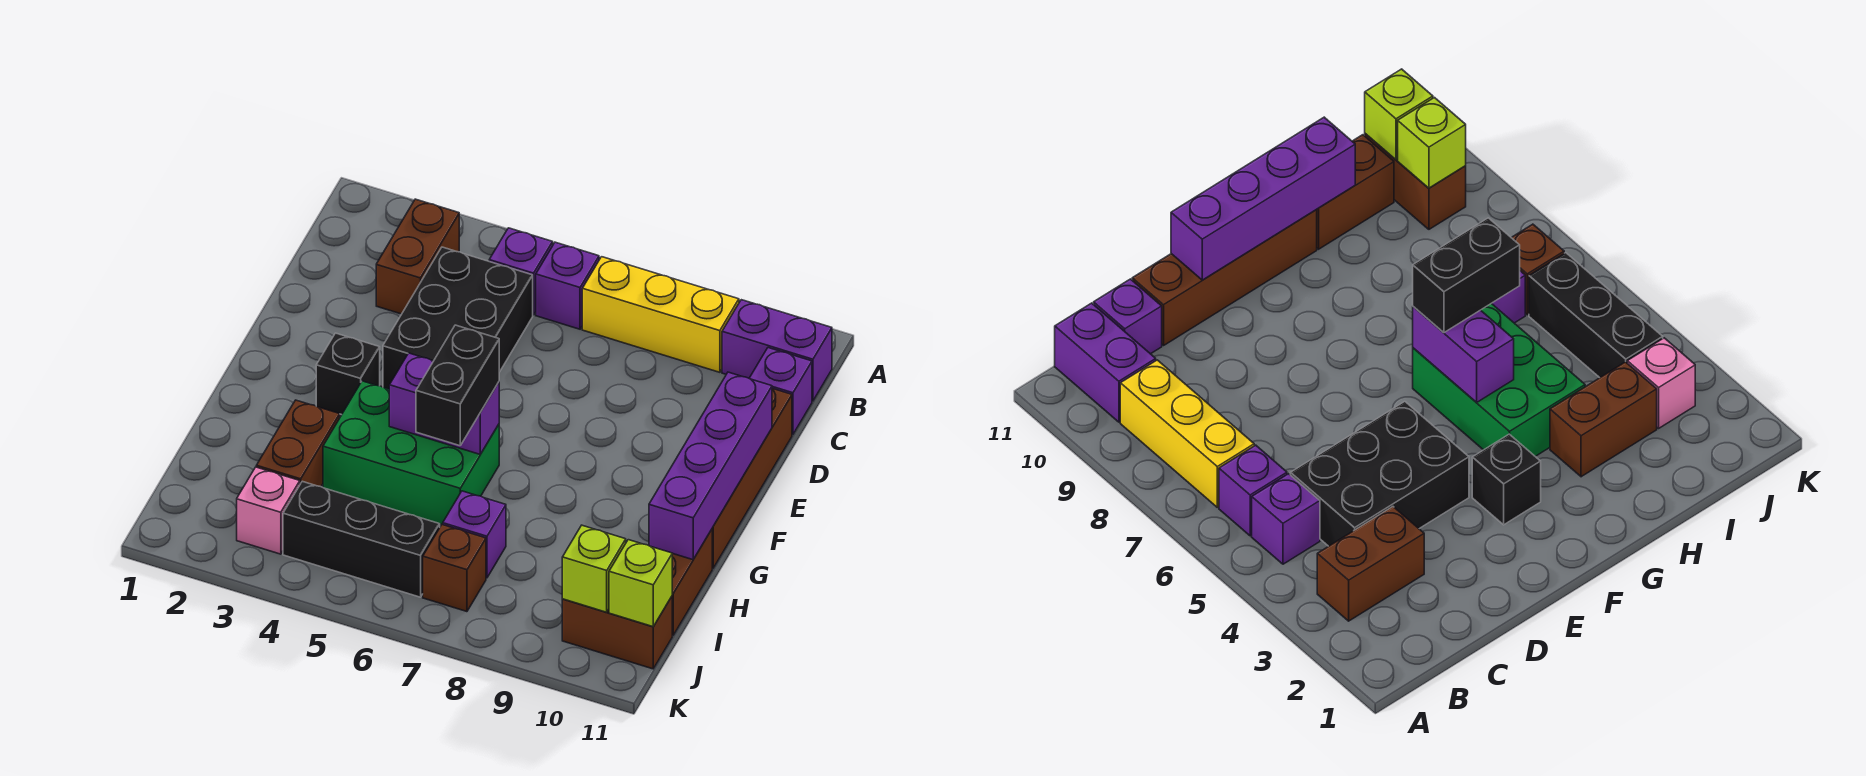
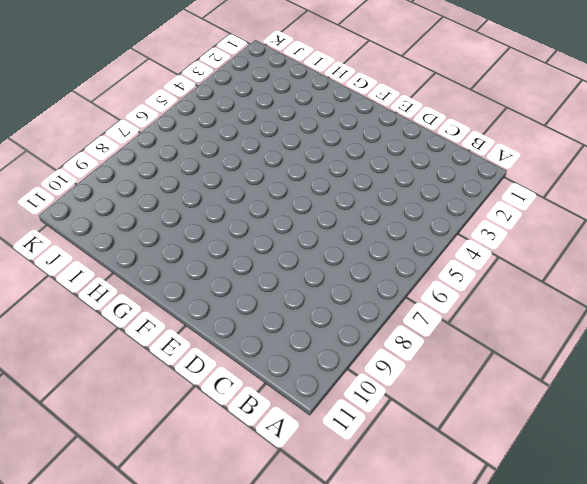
none -> brown brick B3:C3 level 1
none -> purple brick B5 level 1
none -> purple brick B6 level 1

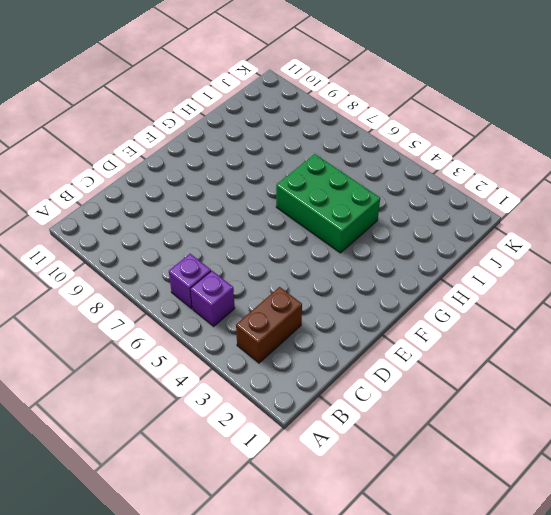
none -> yellow brick B7:B9 level 1
none -> purple brick B10:B11 level 1
none -> black brick C4:E5 level 1

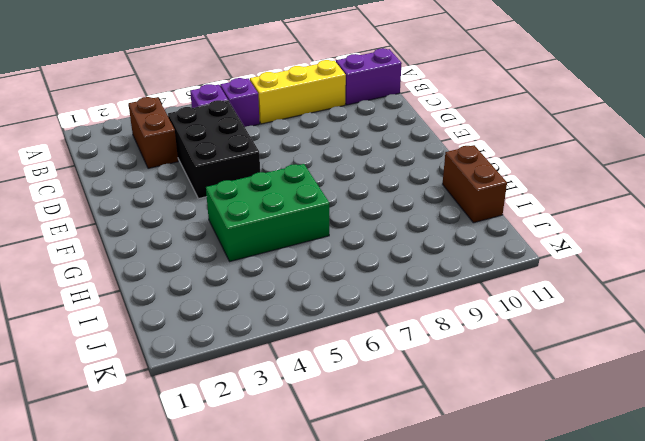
none -> purple brick C11 level 1
none -> brown brick D11:G11 level 1
none -> black brick F3 level 1

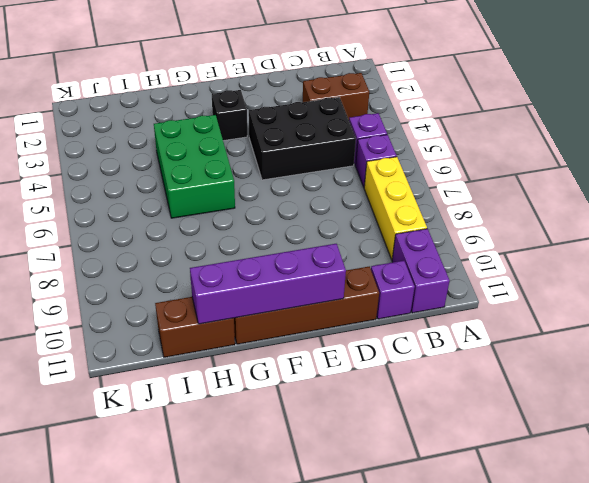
none -> brown brick H3:I3 level 1
none -> purple brick I7 level 1
none -> pink brick J3 level 1

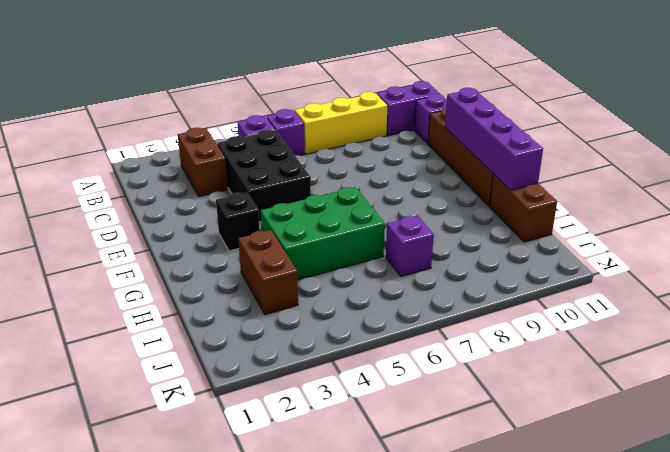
none -> pink brick J3 level 1
none -> black brick J4:J6 level 1
none -> brown brick J7 level 1

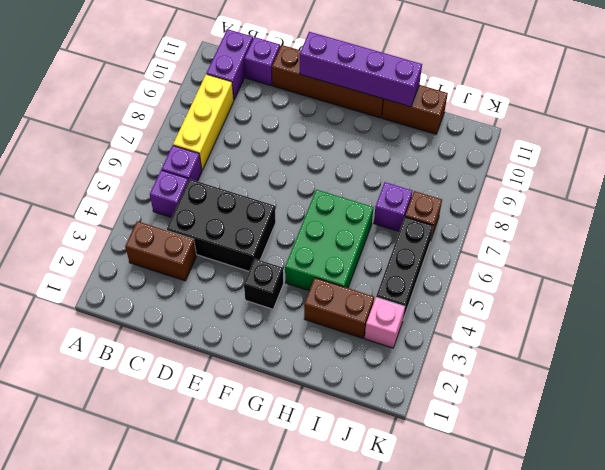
none -> brown brick J10:J11 level 1
none -> purple brick G5:G6 level 2
none -> lime brick J10 level 2

